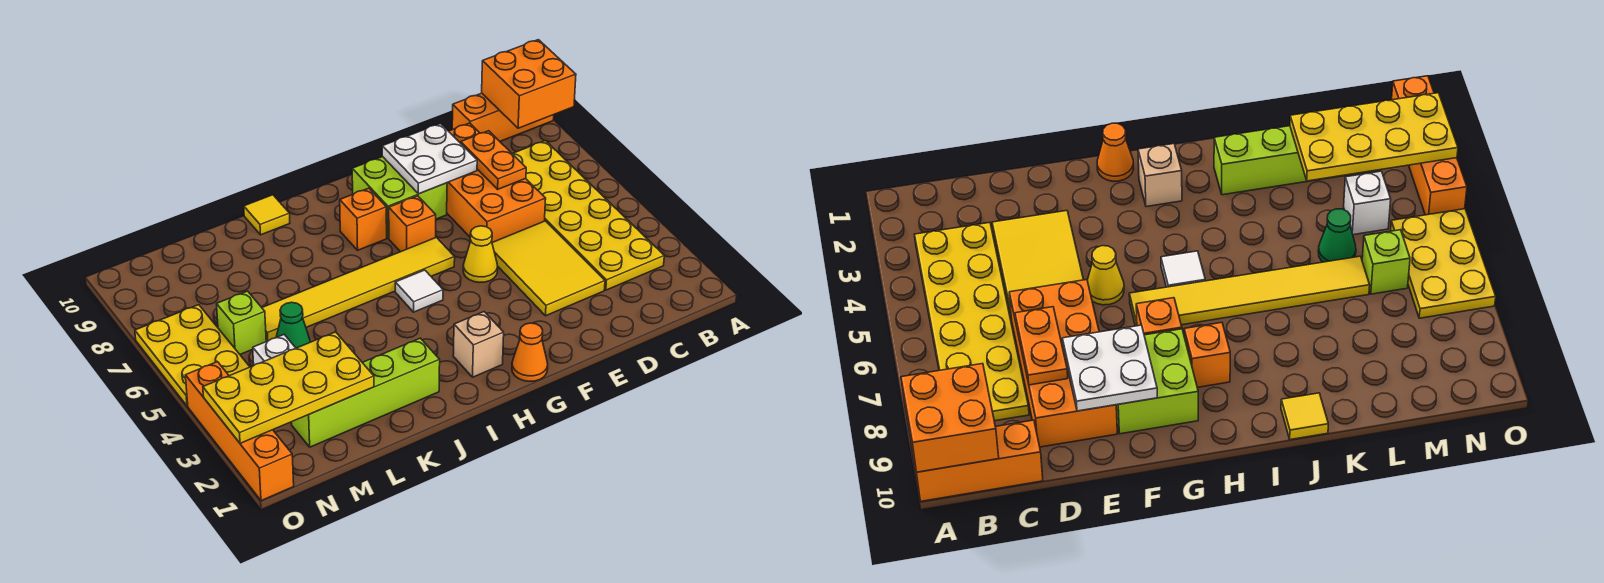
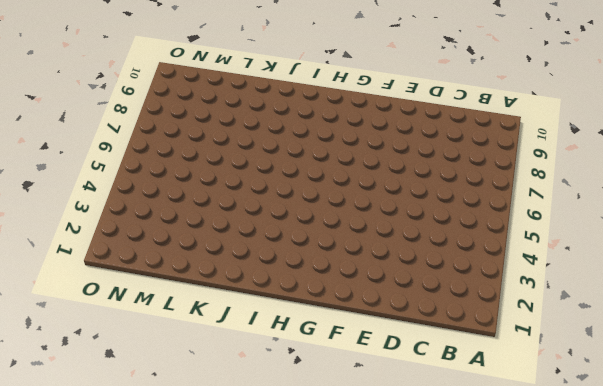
none -> orange brick A10:C10 level 1
none -> yellow plate B3:C8 level 1
none -> yellow tile D3:E5 level 1

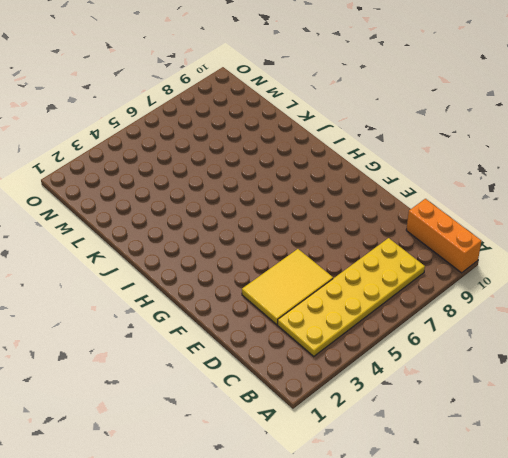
none -> orange brick D6:E9 level 1
none -> yellow cone F5 level 1
none -> lime brick F8:G9 level 1

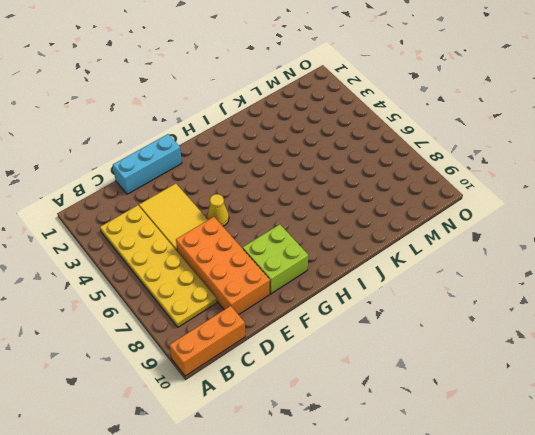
cyan brick D1:F1 level 1 -> none
none -> orange cone G1 level 1
none -> yellow tile G6:L6 level 1
none -> orange brick G7 level 1

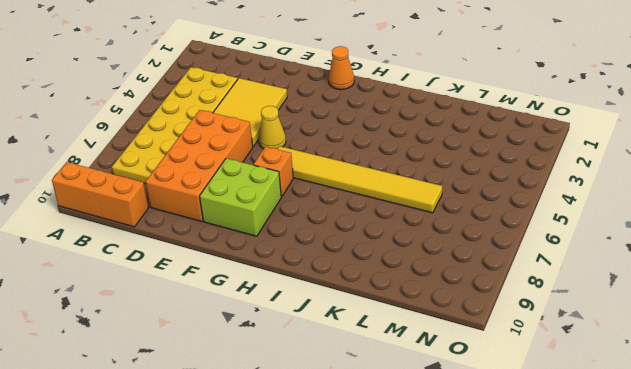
none -> tan brick H2 level 1
none -> white tile H5 level 1
none -> orange brick H8 level 1

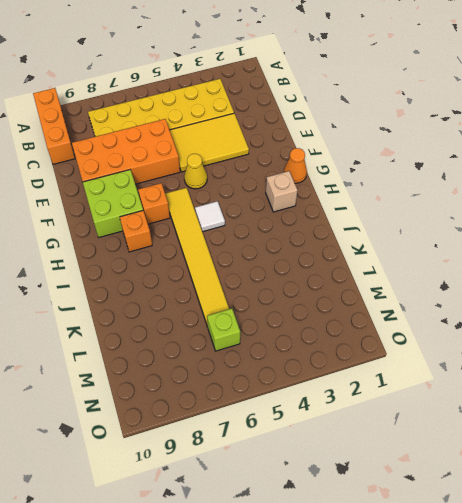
none -> lime brick J2:M2 level 1
none -> yellow tile J10 level 1
none -> green cone L5 level 1

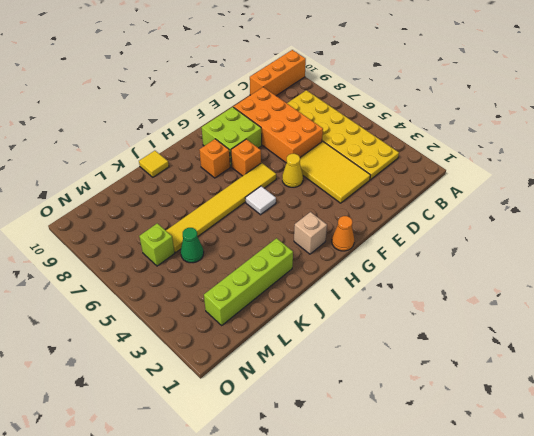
none -> white brick M4 level 1
none -> yellow plate N5:O7 level 1
none -> orange brick O1:O4 level 1

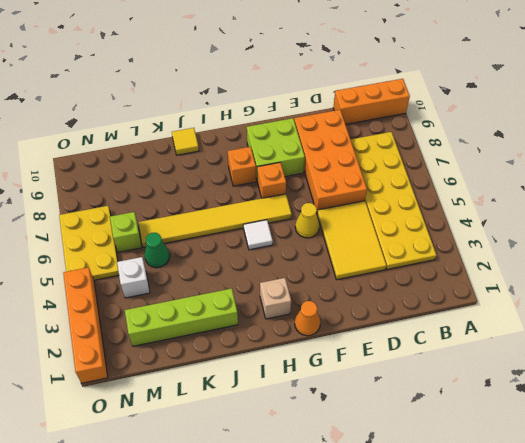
none -> orange brick A9:B10 level 2
none -> orange plate D7:D8 level 2
none -> white plate E8:F9 level 2

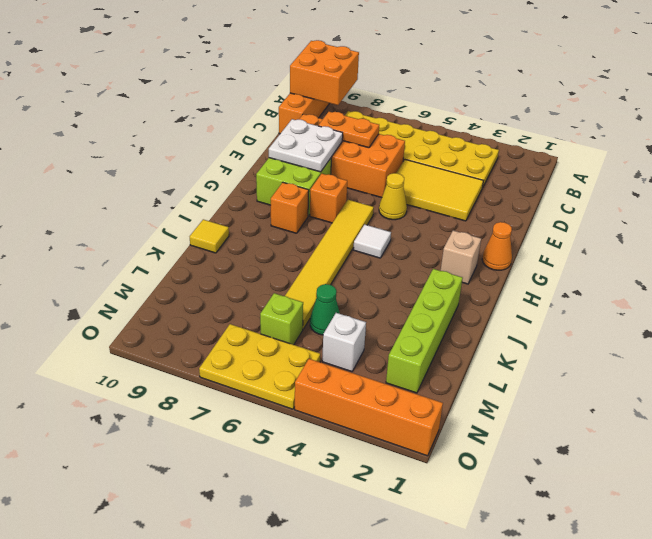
none -> yellow plate L2:O3 level 2

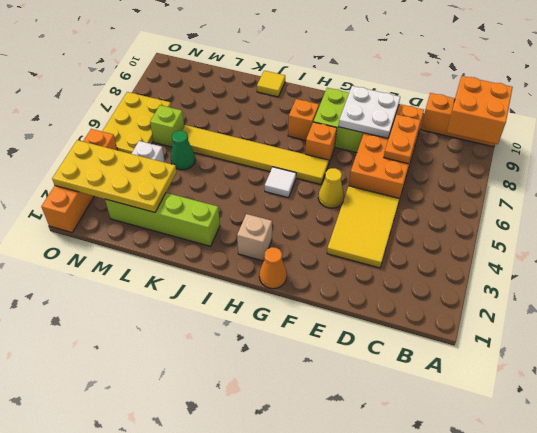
none -> yellow plate B3:C8 level 1

